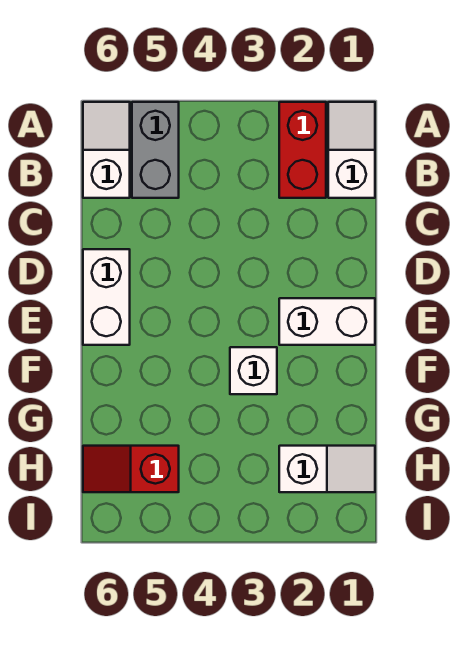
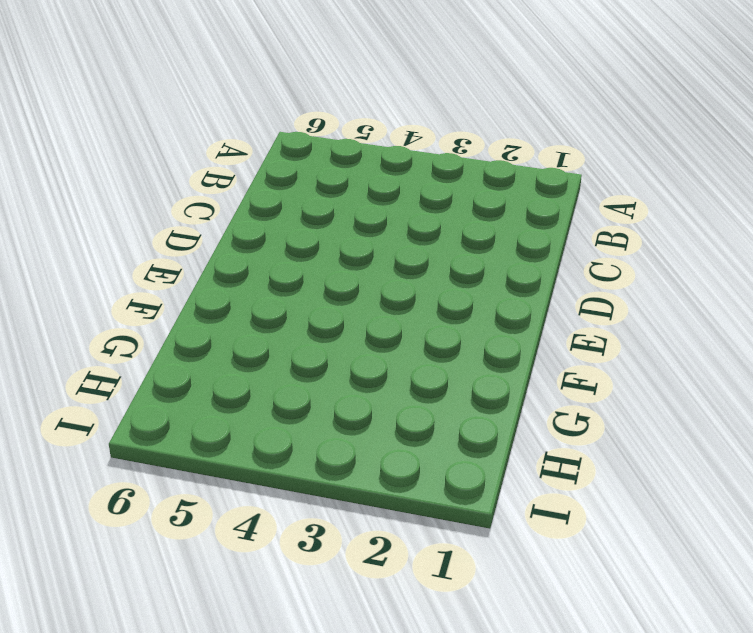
none -> white slope A1:B1 level 1 top B
none -> red brick A2:B2 level 1

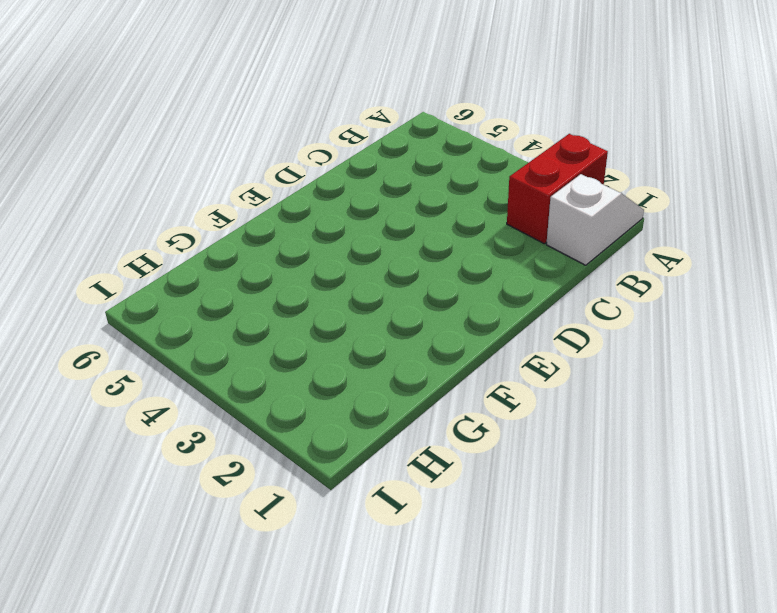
none -> grey brick A5:B5 level 1
none -> white slope A6:B6 level 1 top B

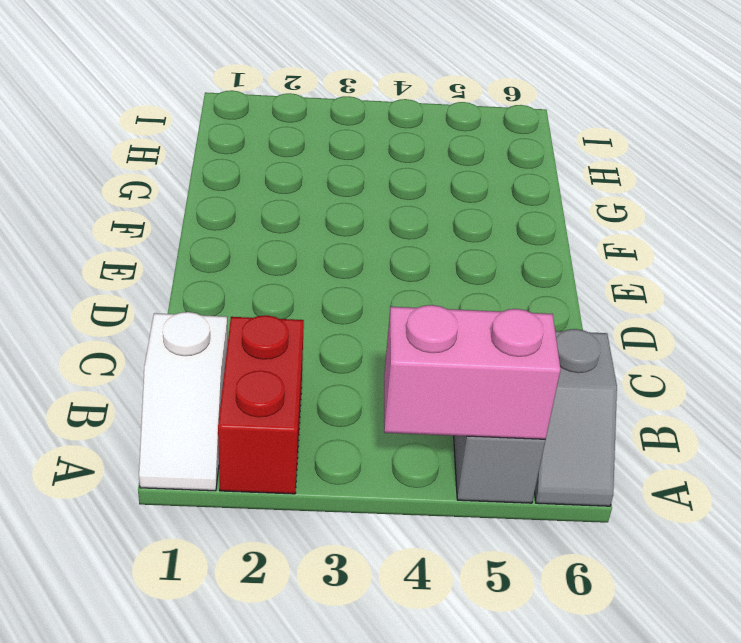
pink brick A4:A5 level 2 -> none
grey slope A6:B6 level 1 top B -> white slope A6:B6 level 1 top B
none -> white brick D6:E6 level 1
none -> white brick E1:E2 level 1

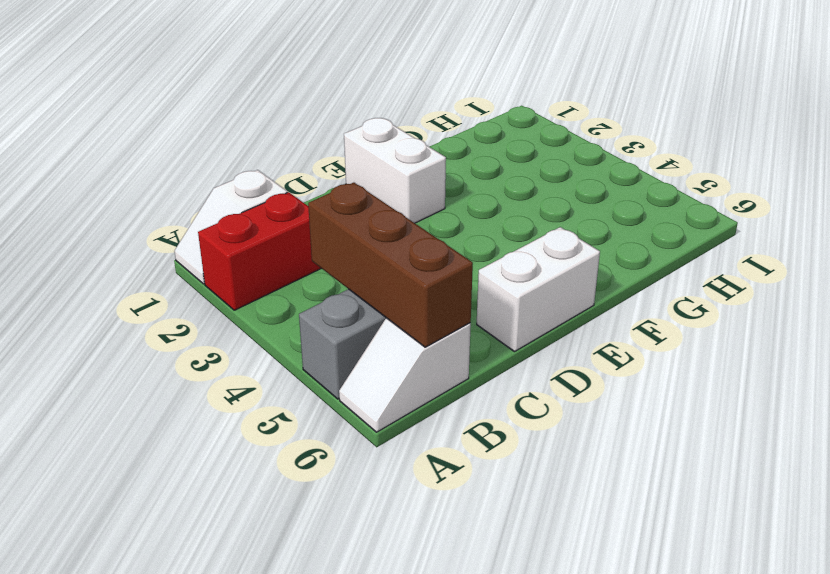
brown brick B4:B6 level 2 -> none
none -> white brick F3 level 1
none -> white slope H1:H2 level 1 top 2

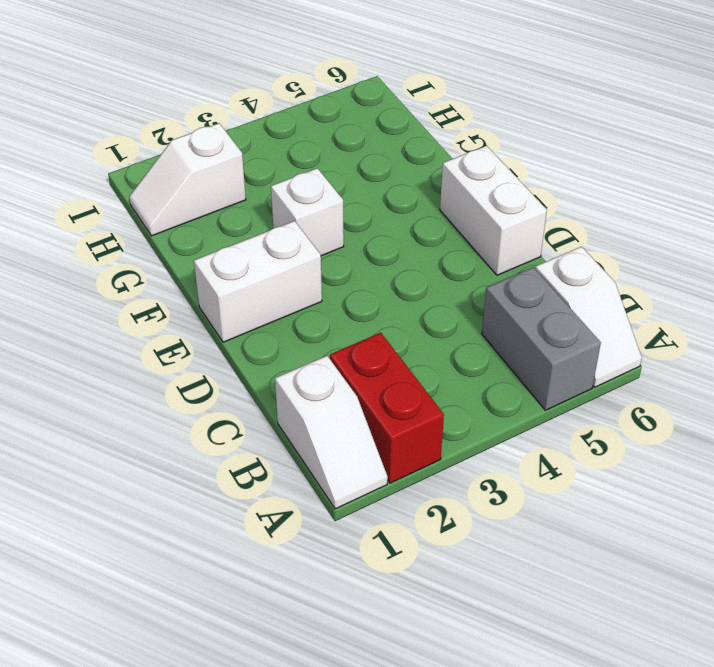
none -> red slope H5:H6 level 1 top 5

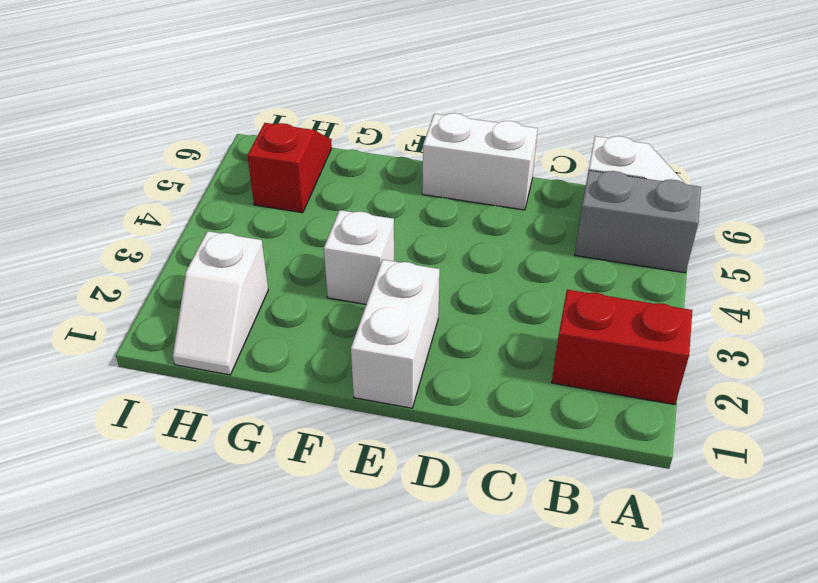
none -> white slope A1:B1 level 1 top B

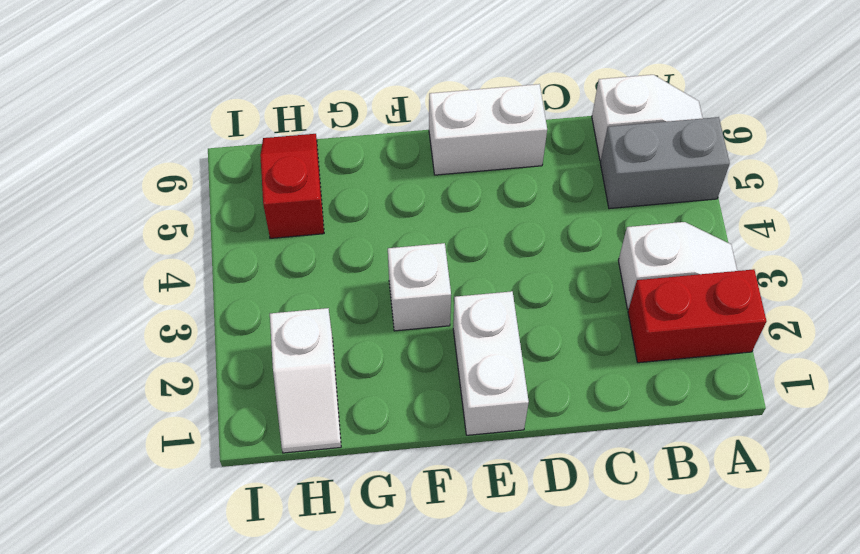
white slope A3:B3 level 1 top B -> white slope A1:B1 level 1 top B

